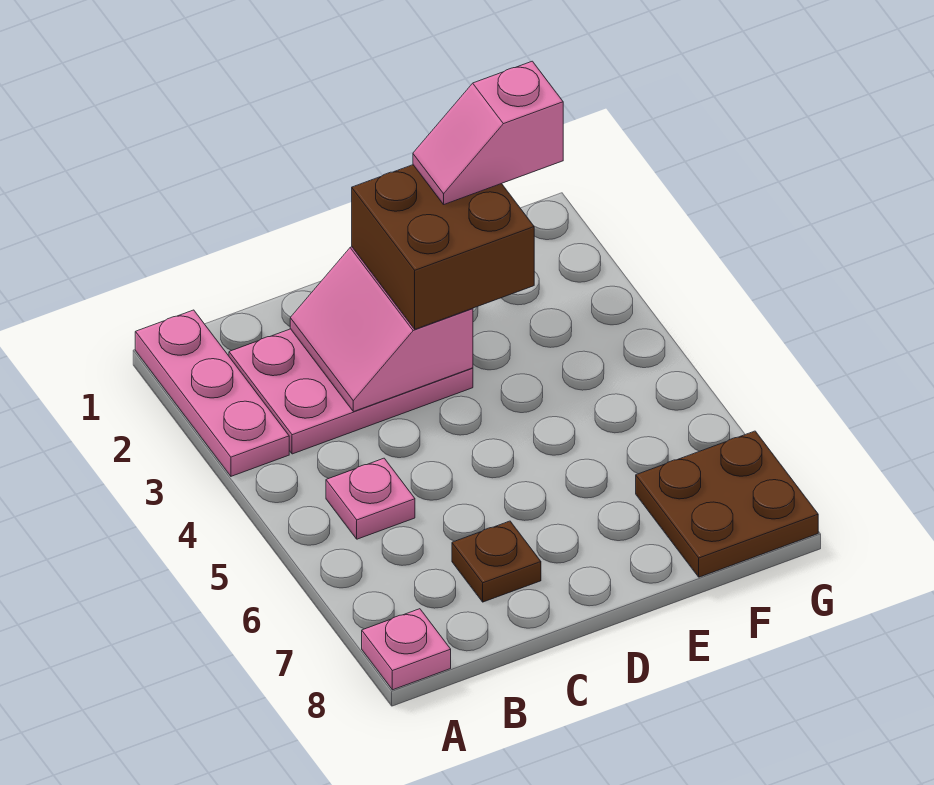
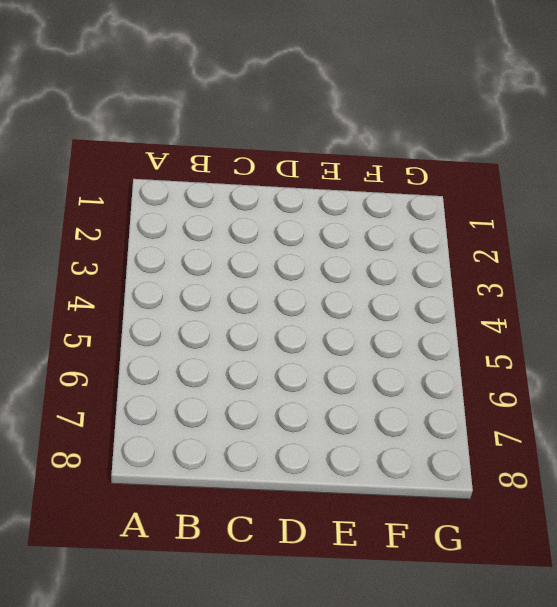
none -> pink plate A1:A3 level 1
none -> pink plate A8 level 1

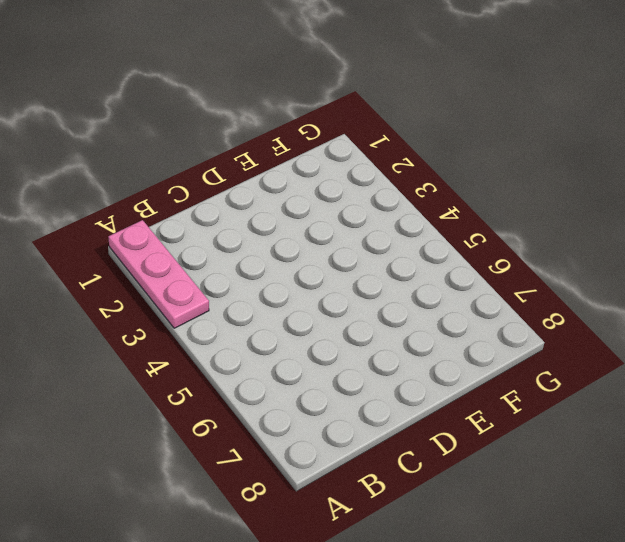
none -> pink plate A8 level 1
none -> pink plate B2:D3 level 1

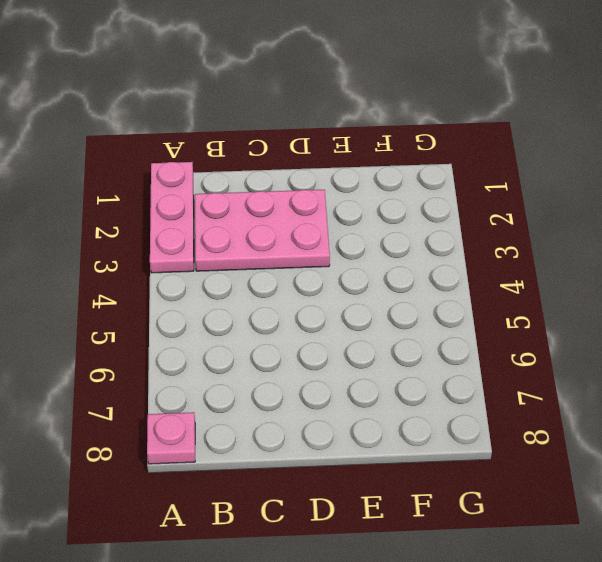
none -> pink plate B5 level 1
none -> brown plate C7 level 1

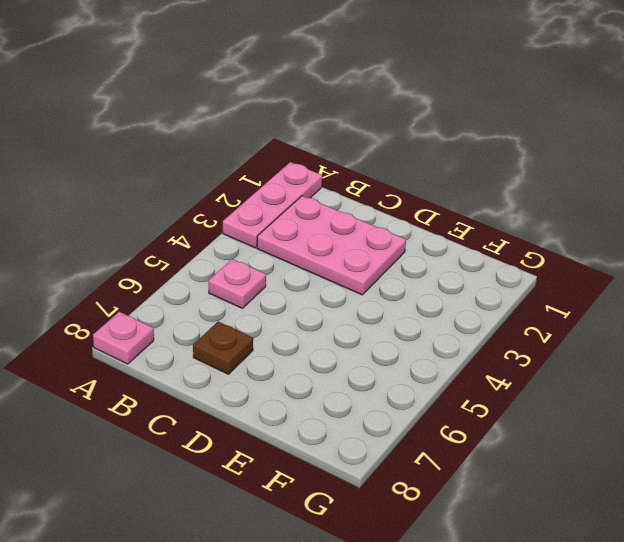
none -> brown plate F7:G8 level 1
none -> pink slope C2:D3 level 2 top D

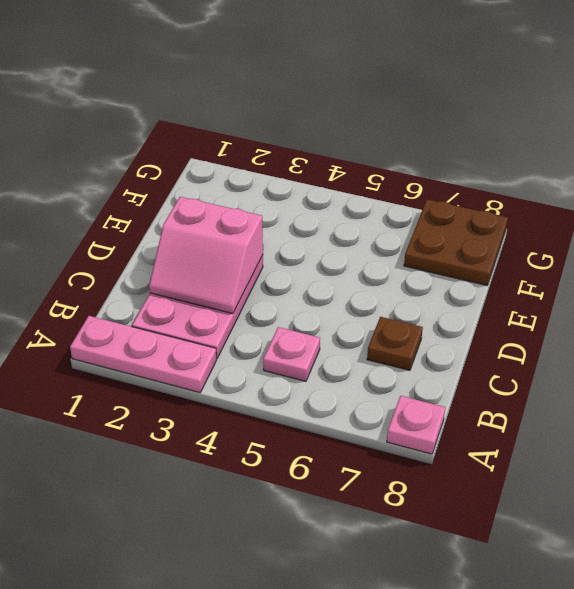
none -> brown brick D2:E3 level 3
none -> pink slope E2:F2 level 4 top F

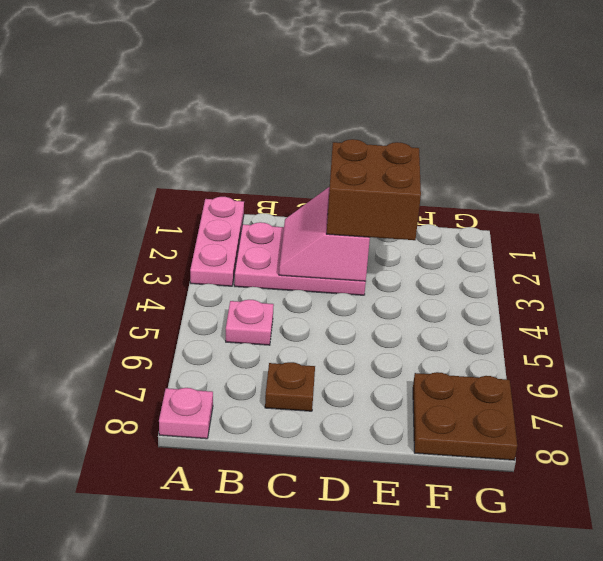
none -> pink slope E2:F2 level 4 top F

